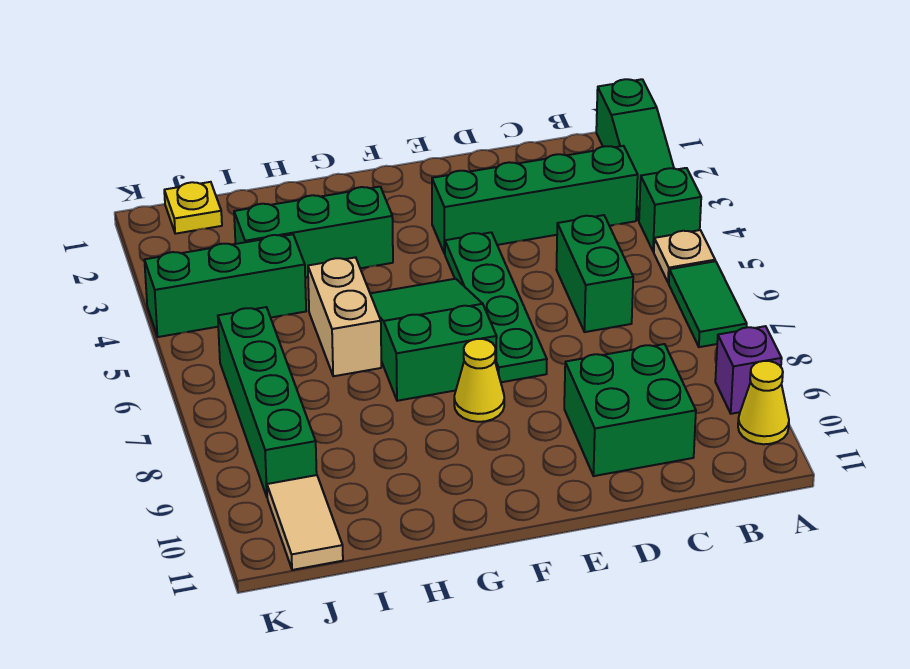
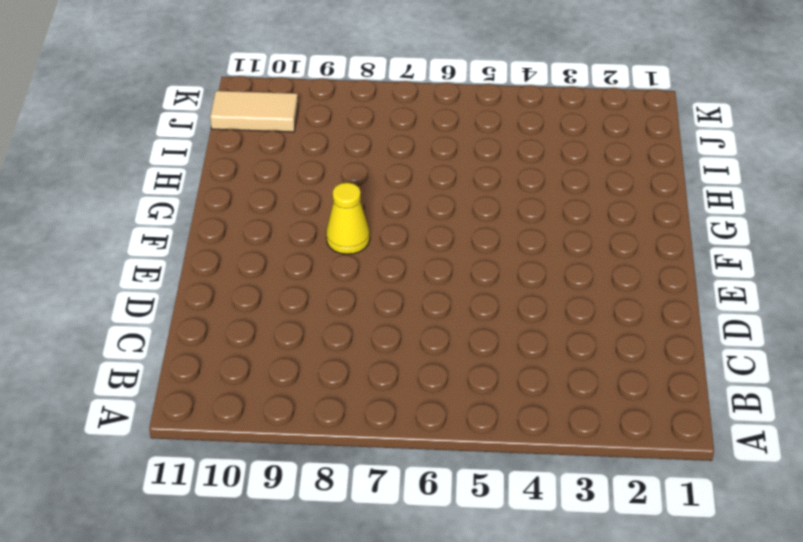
none -> green slope A1:A3 level 1 top 1
none -> green brick A4 level 1
none -> tan plate A5 level 1

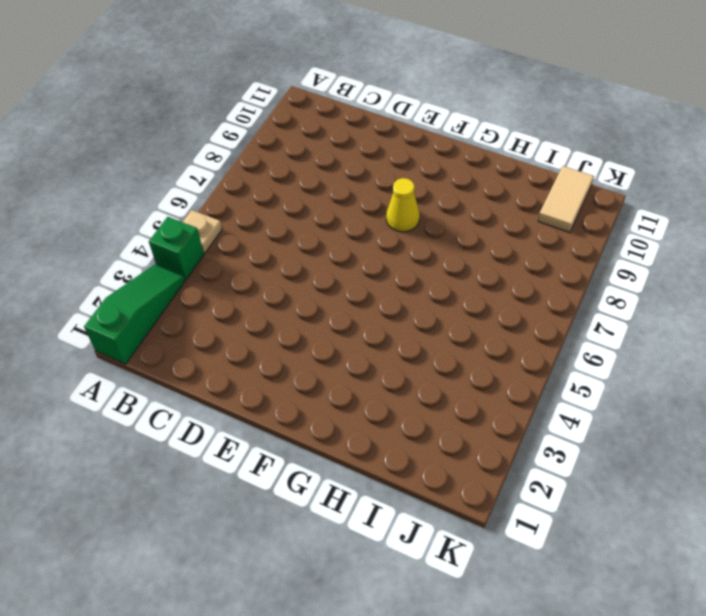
none -> green tile A6:A7 level 1
none -> purple brick A9 level 1
none -> yellow cone A10 level 1

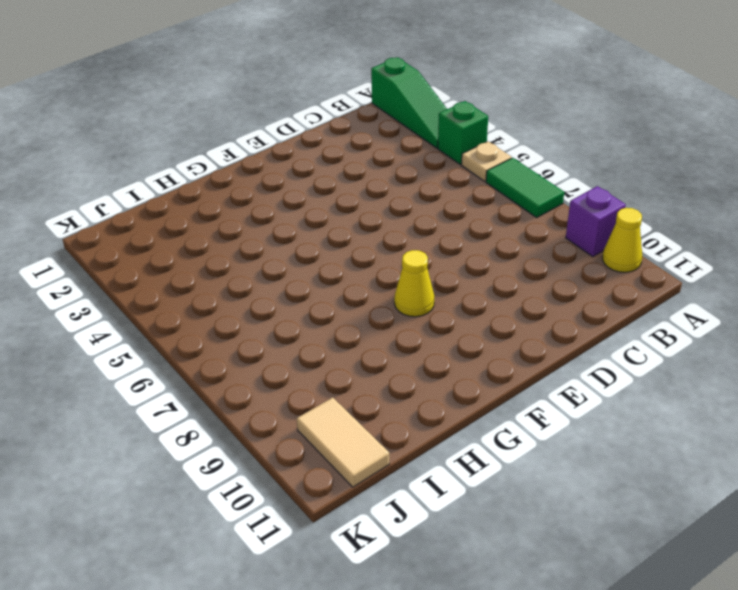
none -> green brick B3:E3 level 1
none -> green brick C5:C6 level 1
none -> green brick C9:D10 level 1

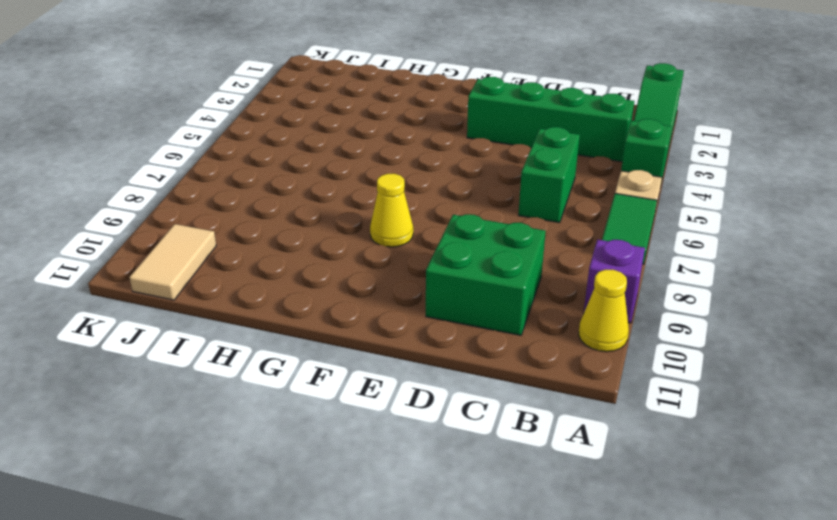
none -> green plate E4:E7 level 1
none -> green slope F5:G7 level 1 top 7
none -> green brick G3:I3 level 1

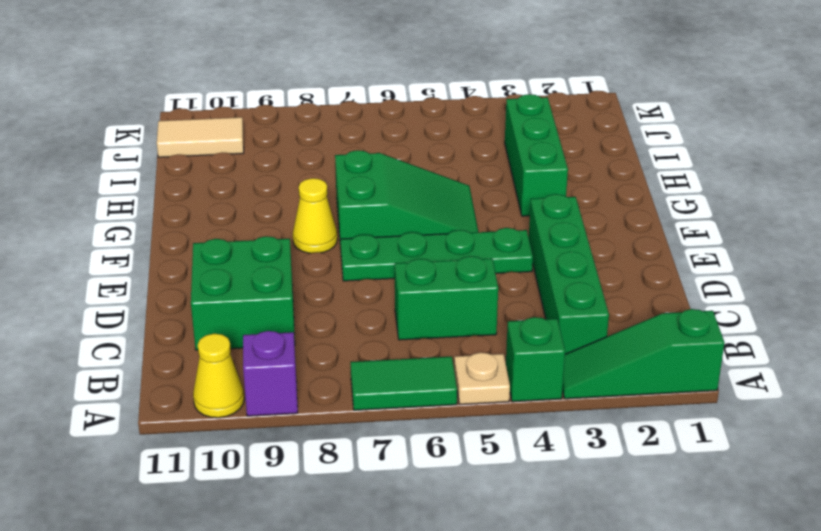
none -> tan brick H5:H6 level 1
none -> green brick I4:K4 level 1
none -> yellow plate J1 level 1

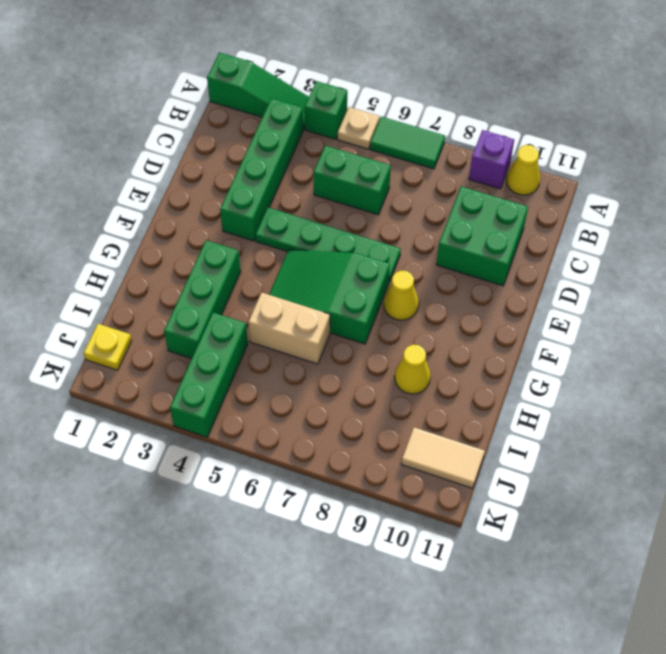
yellow cone H9 level 1 -> none
none -> green brick J6:J9 level 1

